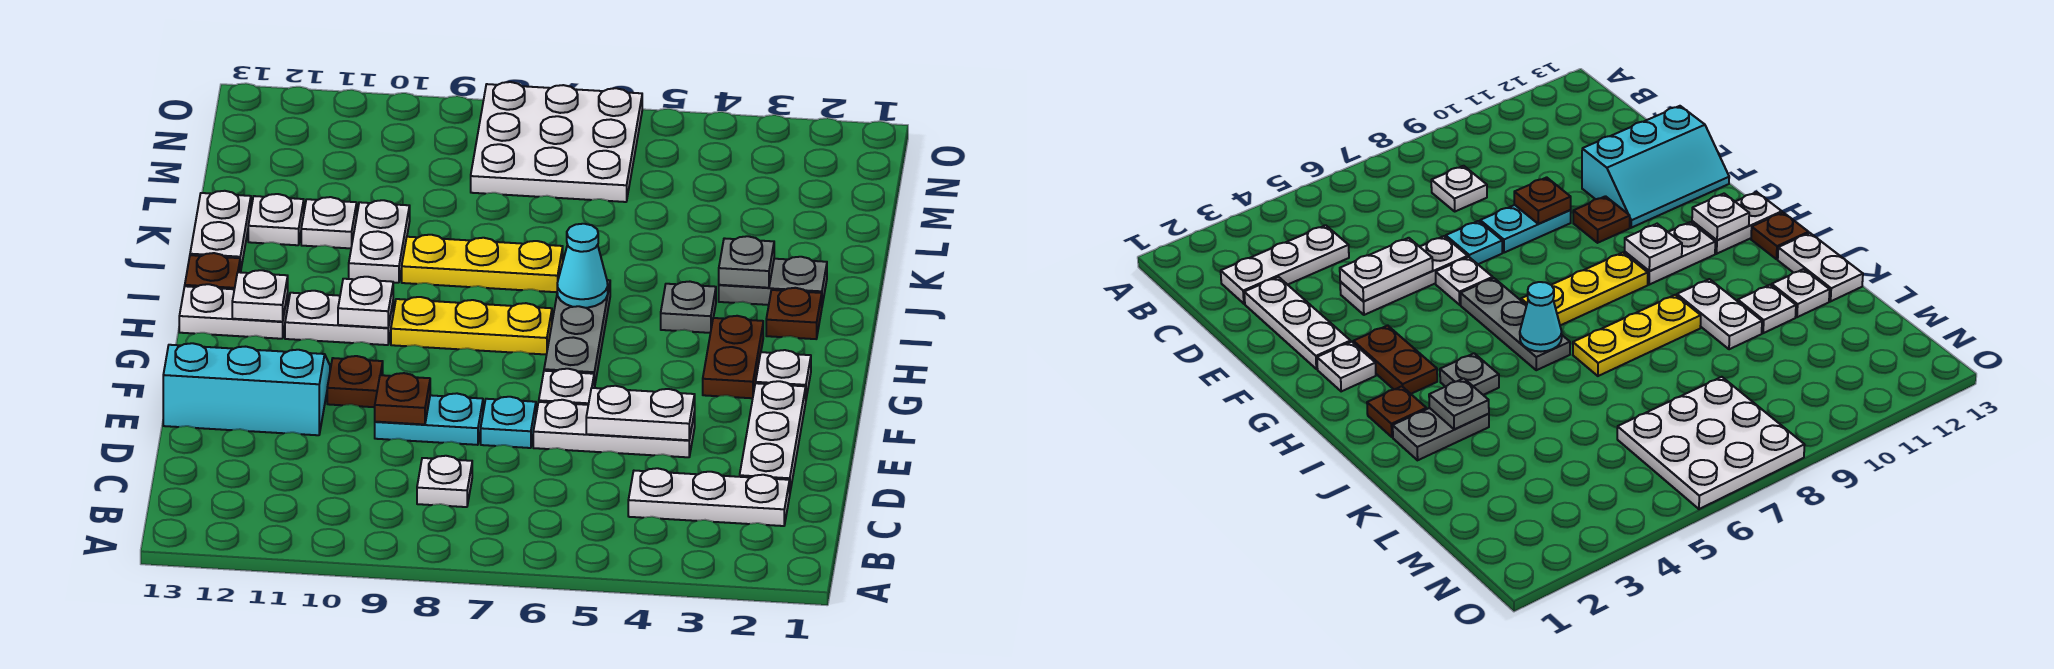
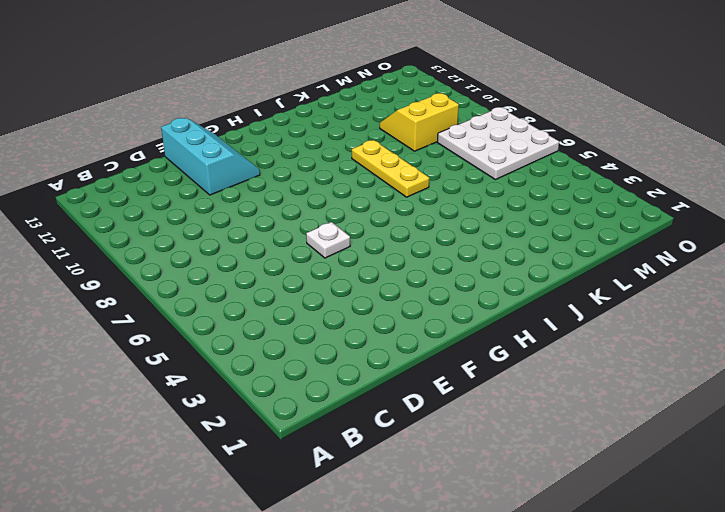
yellow slope L9:M10 level 1 top 9 -> none
none -> white plate C2:C4 level 1
none -> white plate C8 level 1
none -> white plate D2:F2 level 1
none -> white plate E4:E6 level 1

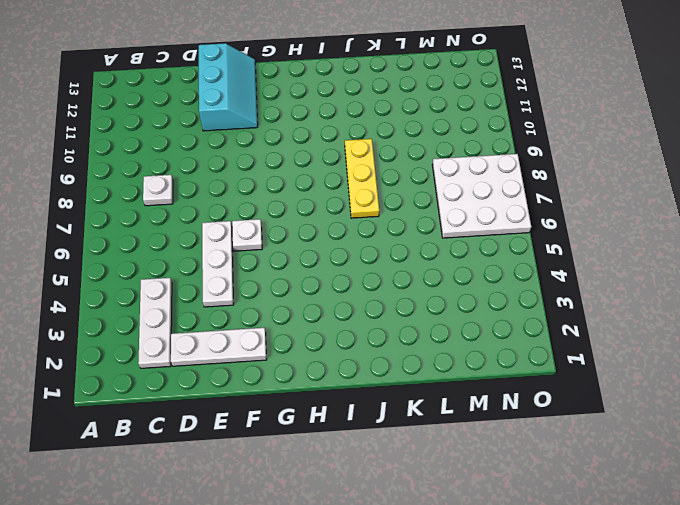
none -> cyan plate E7 level 1
none -> cyan plate E8:E9 level 1
none -> brown plate F10 level 1
none -> white plate G2 level 1

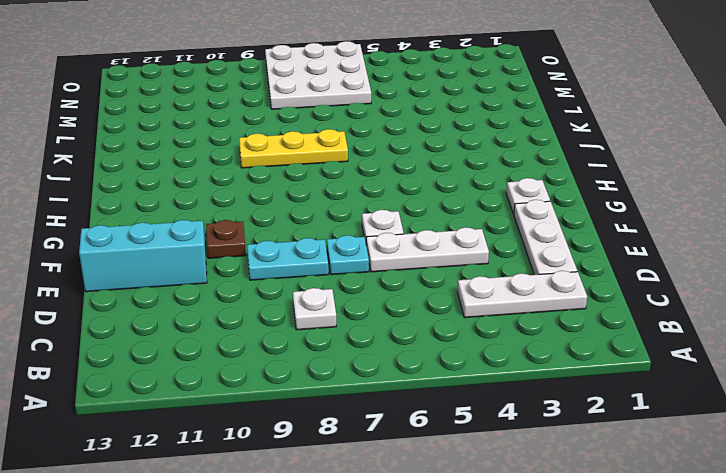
none -> brown plate G3:H3 level 1
none -> grey plate G6:I6 level 1
none -> yellow plate H7:H9 level 1
none -> white plate H10:H11 level 1

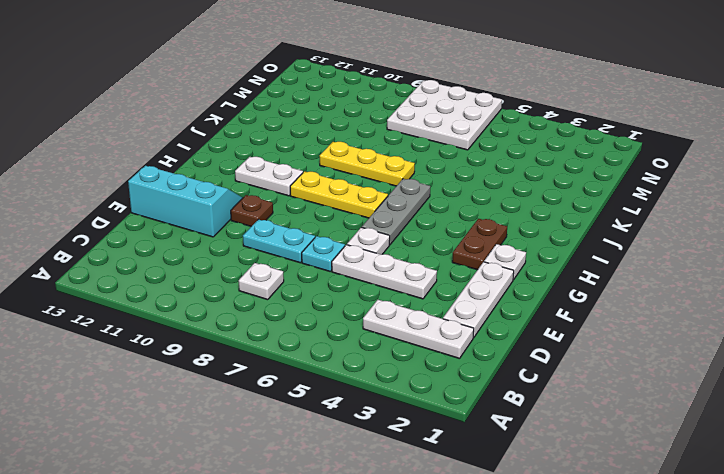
none -> white plate H12:H13 level 1
none -> brown plate I2 level 1
none -> grey plate I4 level 1
none -> brown plate I13 level 1

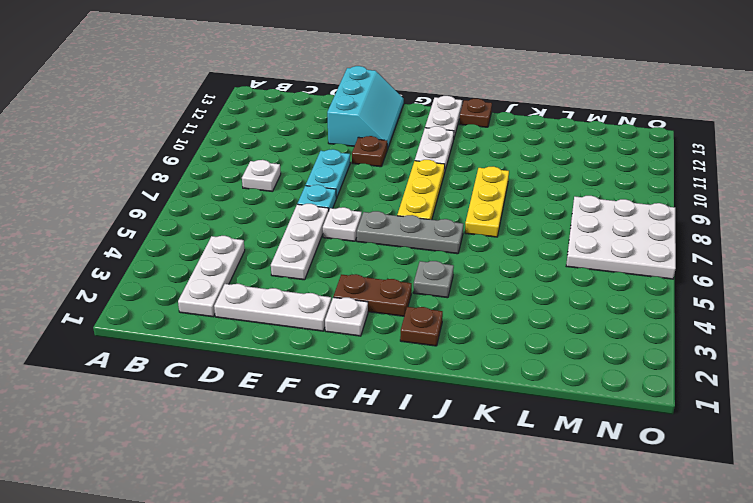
none -> grey plate J2:J3 level 1
none -> white plate J10:K10 level 1
none -> white plate J13:K13 level 1
none -> white plate K11 level 1

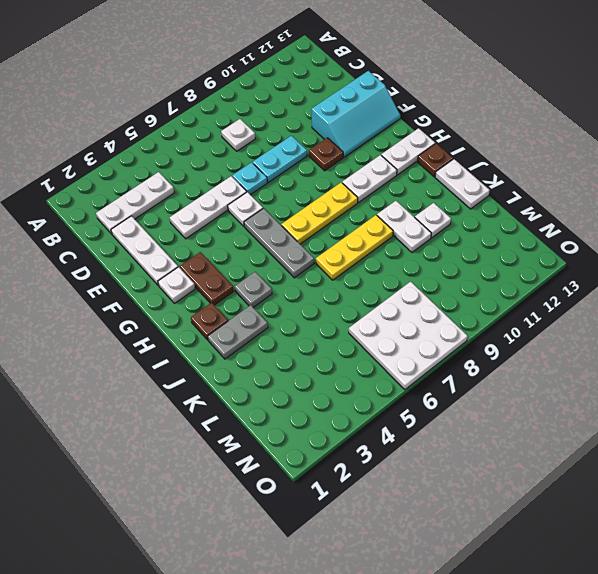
none -> white plate K12 level 1
none -> white plate E4:E5 level 2
none -> brown plate E9 level 2
none -> white plate H10 level 2

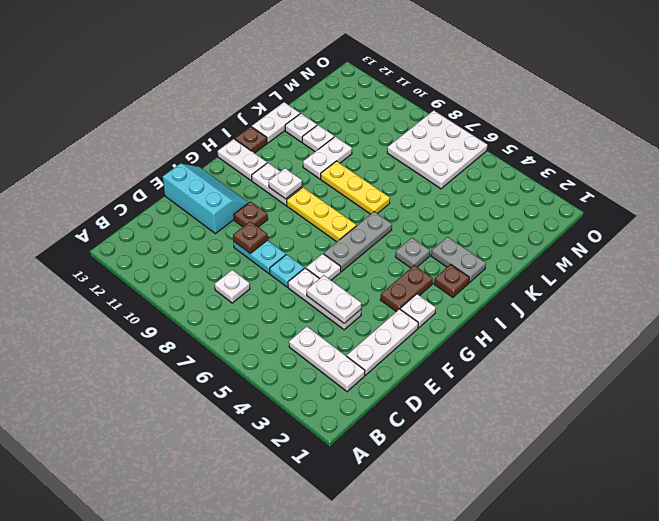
none -> white plate H12 level 2
none -> cyan cone I6 level 2
none -> grey plate J3 level 2

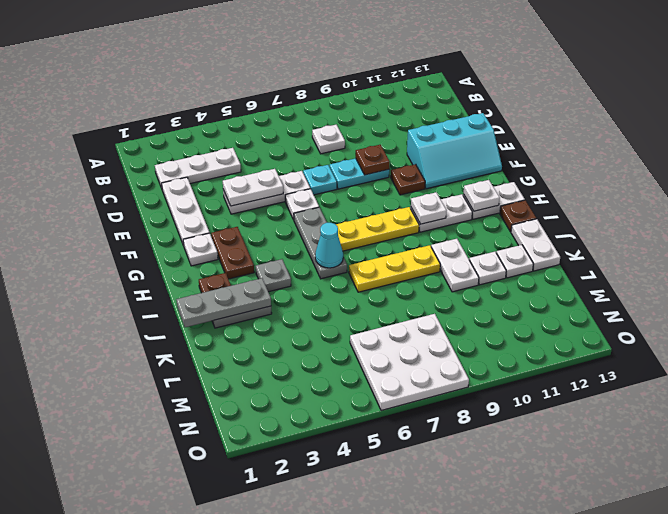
grey plate J1:J3 level 2 -> grey plate J3 level 2

